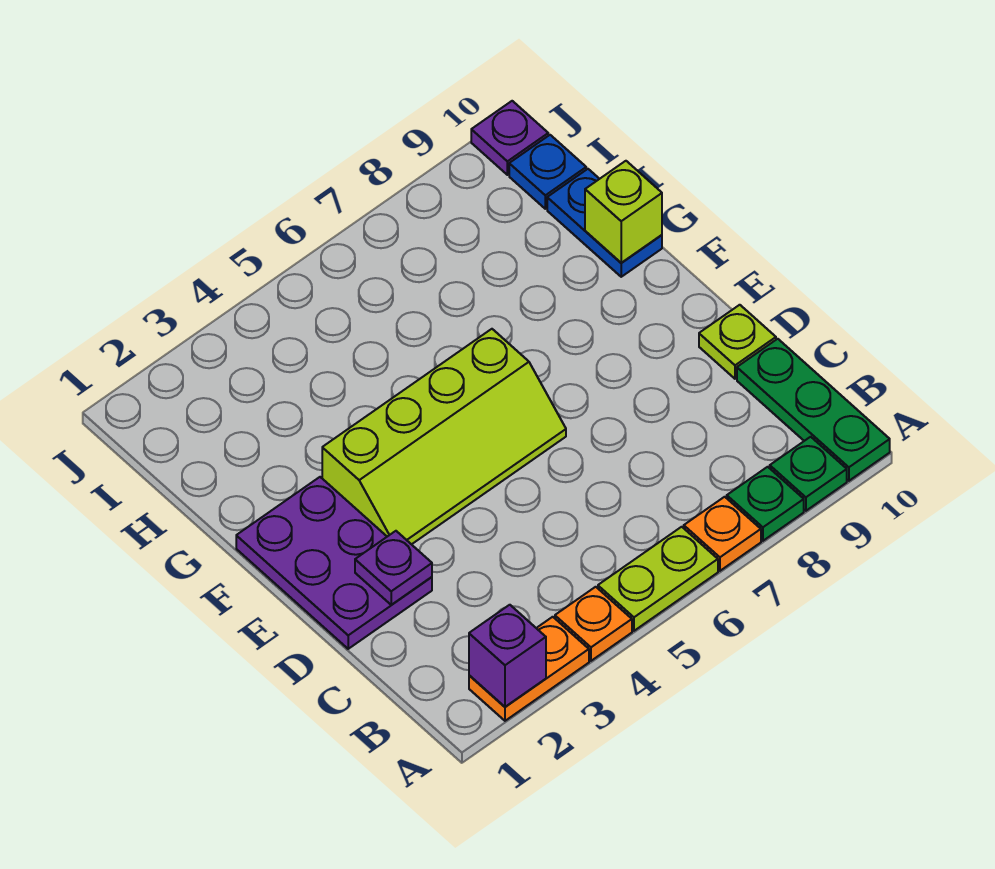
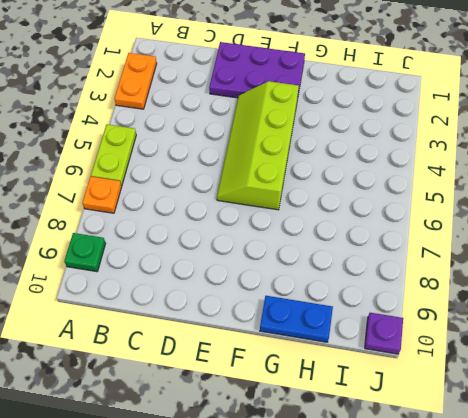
none -> orange plate A4 level 1
none -> green plate A8 level 1
none -> green plate A10:C10 level 1

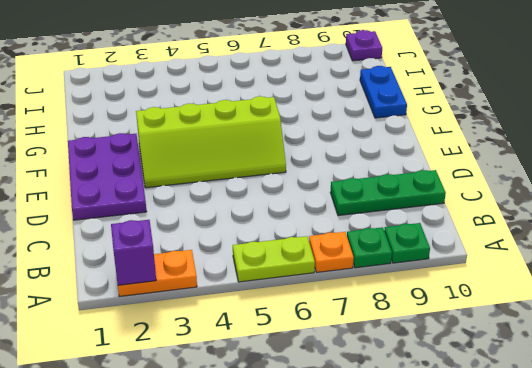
green plate C8:C10 level 1 -> green plate A10:C10 level 1
none -> orange plate A4 level 1
none -> lime plate D10 level 1
none -> blue plate I10 level 1

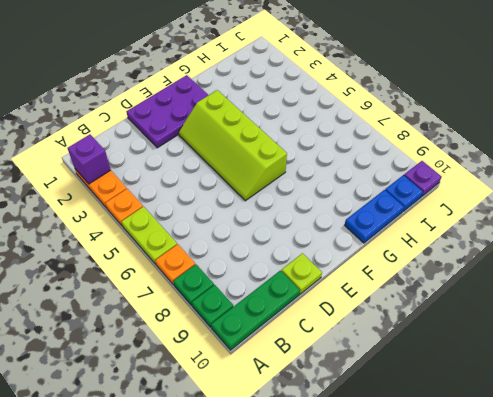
none -> purple plate D2 level 2
none -> lime brick G10 level 2

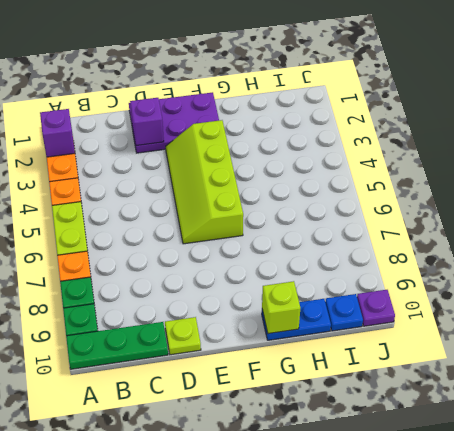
purple brick D2 level 2 -> purple plate D2 level 2

